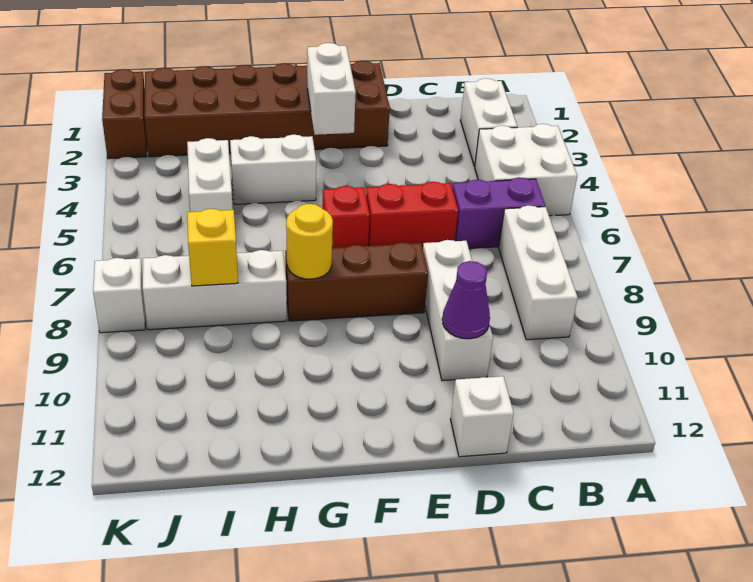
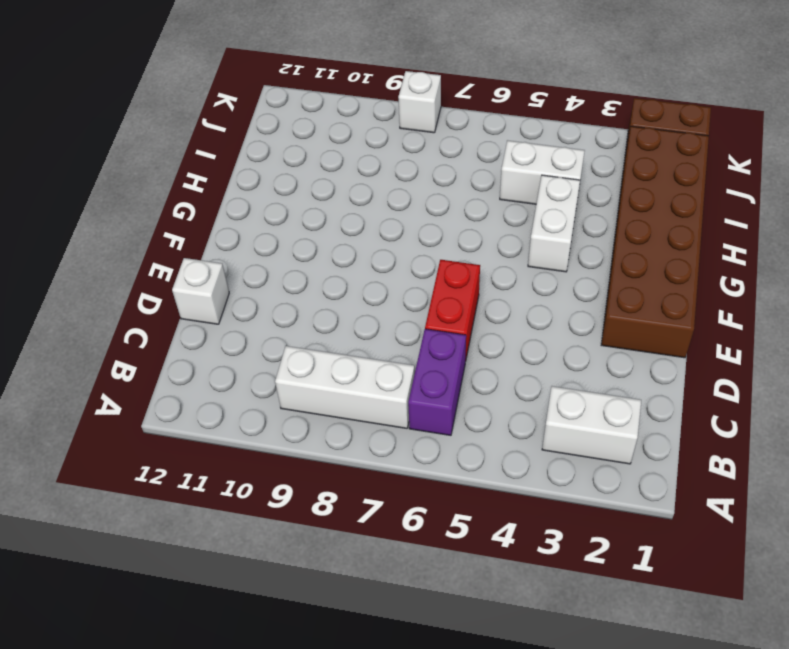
none -> white brick A4:B5 level 1
none -> white brick D8:D10 level 1
none -> brown brick E8:G8 level 1

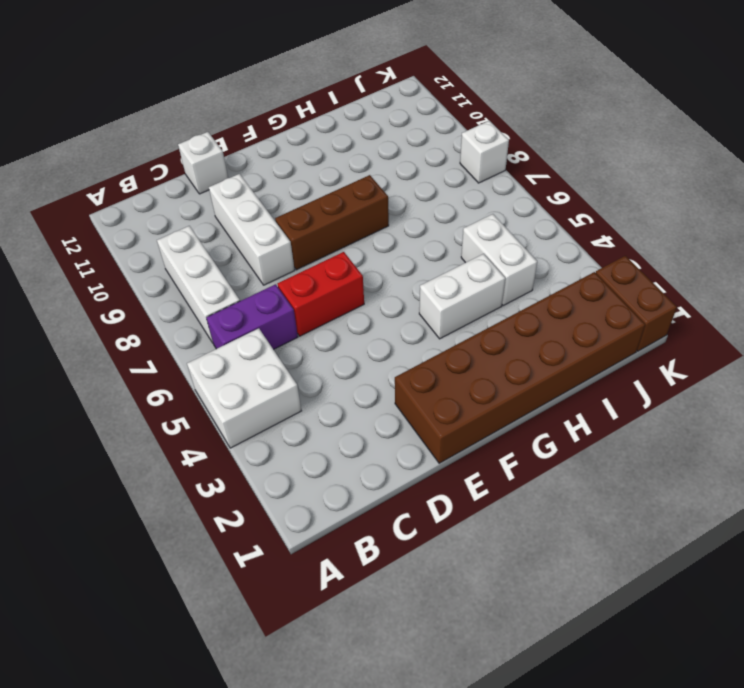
none -> white brick B2:B3 level 1
none -> red brick F6 level 1
none -> white brick H8:J8 level 1

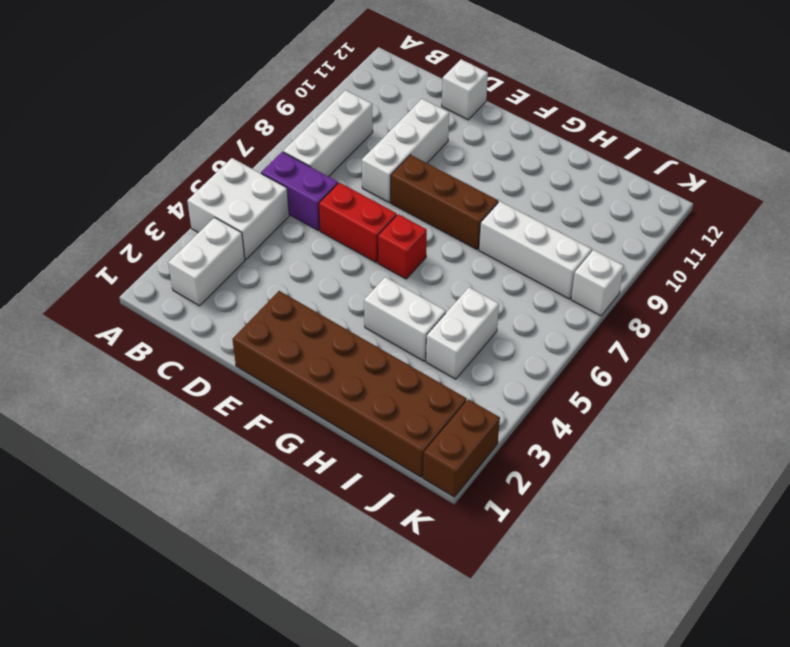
none -> purple cone D10 level 2
none -> white brick F2:F3 level 2
none -> yellow round brick G8 level 2

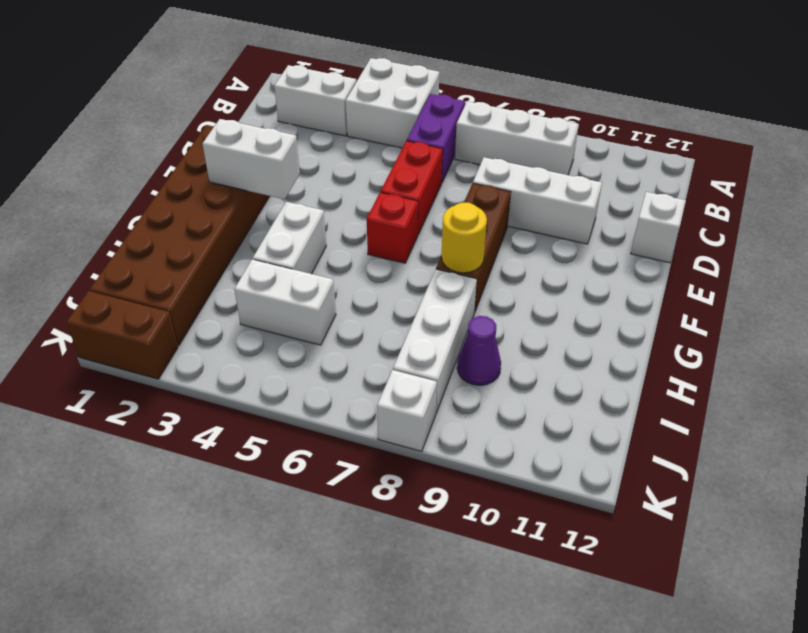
purple cone I9 level 1 -> purple cone D10 level 2
none -> yellow brick I8 level 2

